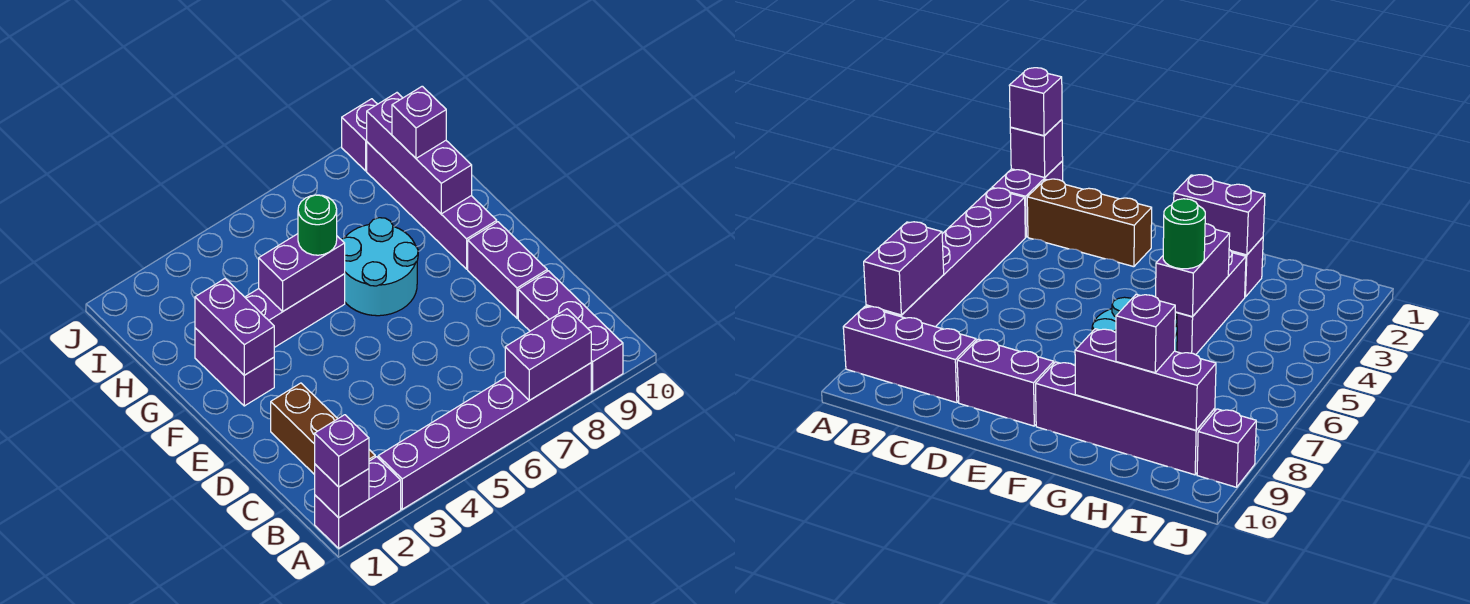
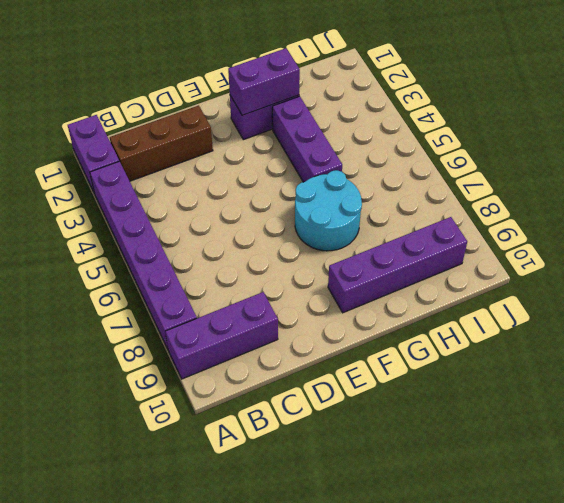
none -> purple brick D9:E9 level 1
none -> purple brick J9 level 1
none -> purple brick A1 level 2

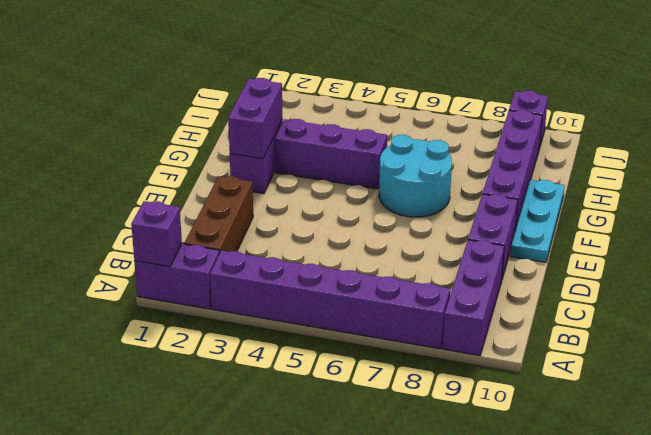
cyan plate E10:G10 level 1 -> none
none -> purple brick A7:A8 level 2
none -> purple brick G4:G5 level 2
none -> purple brick G9:I9 level 2

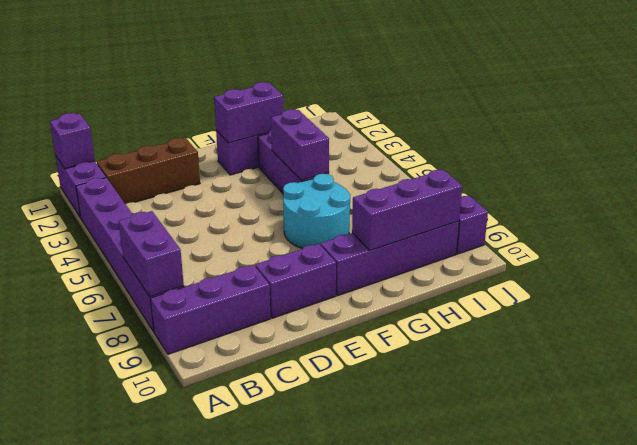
none -> purple brick A1 level 3
none -> green round brick G5 level 3
none -> purple brick H9 level 3

